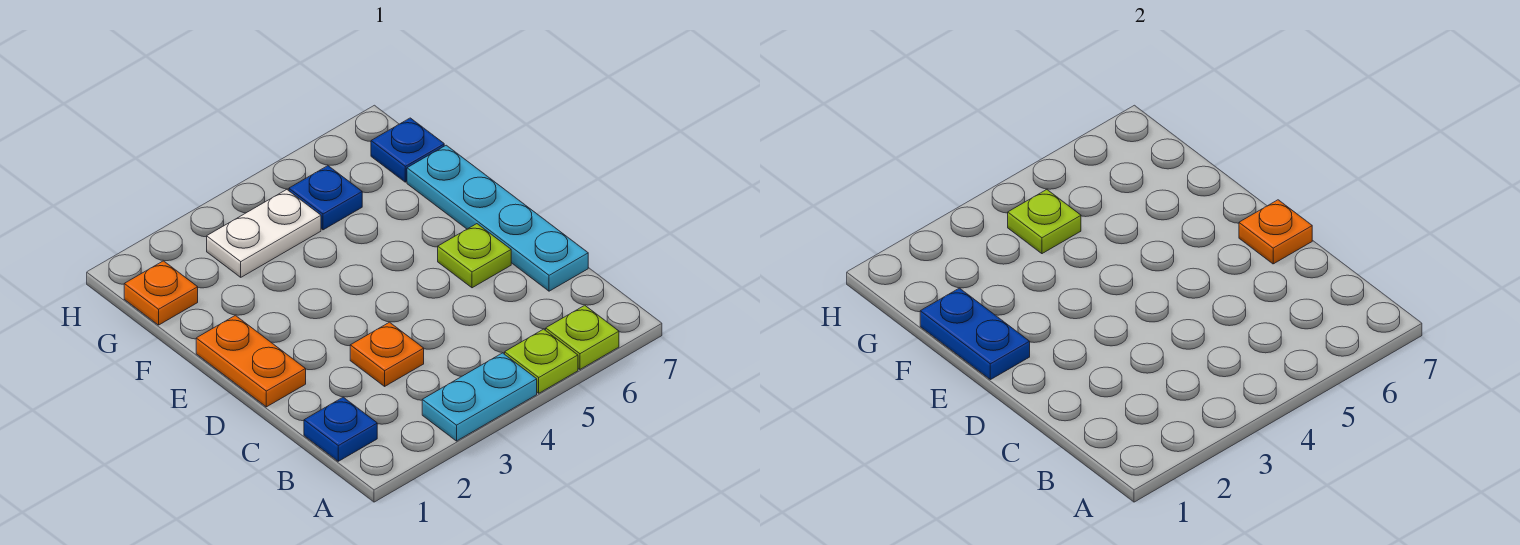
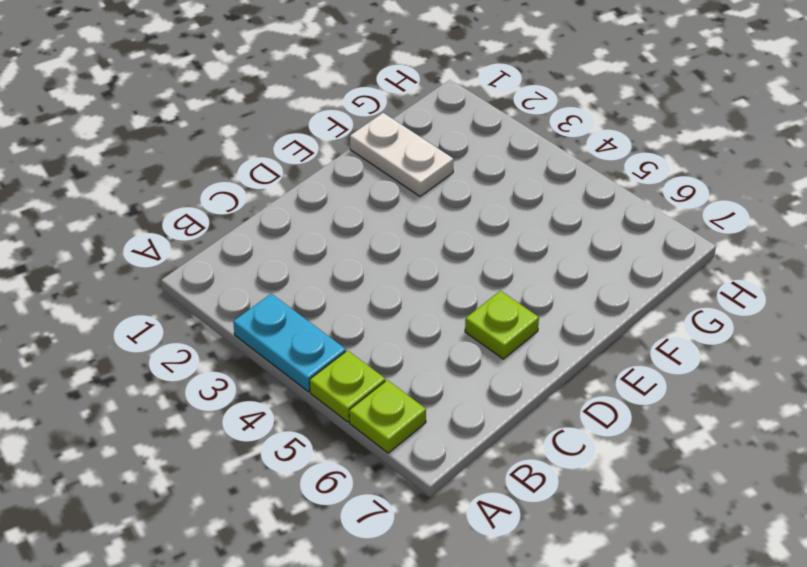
white plate F1:F2 level 1 -> white plate G3:G4 level 1
none -> blue plate B1 level 1
none -> orange plate C3 level 1
none -> cyan plate C7:F7 level 1

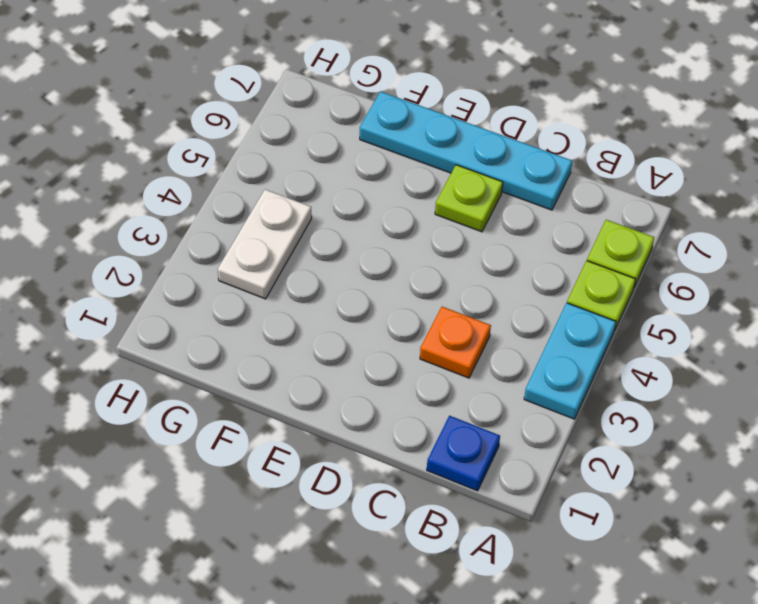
none -> orange plate D1:E1 level 1
none -> orange plate G1 level 1
none -> blue plate G5 level 1

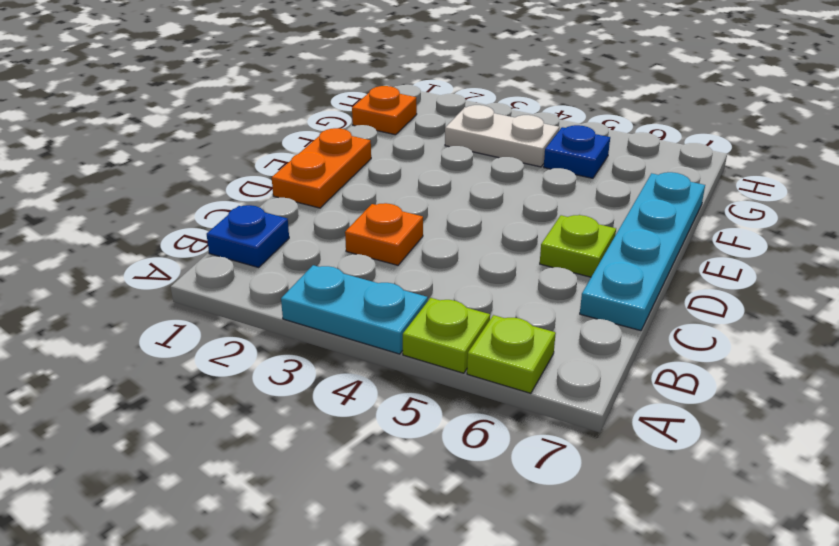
none -> blue plate G7 level 1
none -> orange plate D7 level 2
none -> blue plate E1:F1 level 2

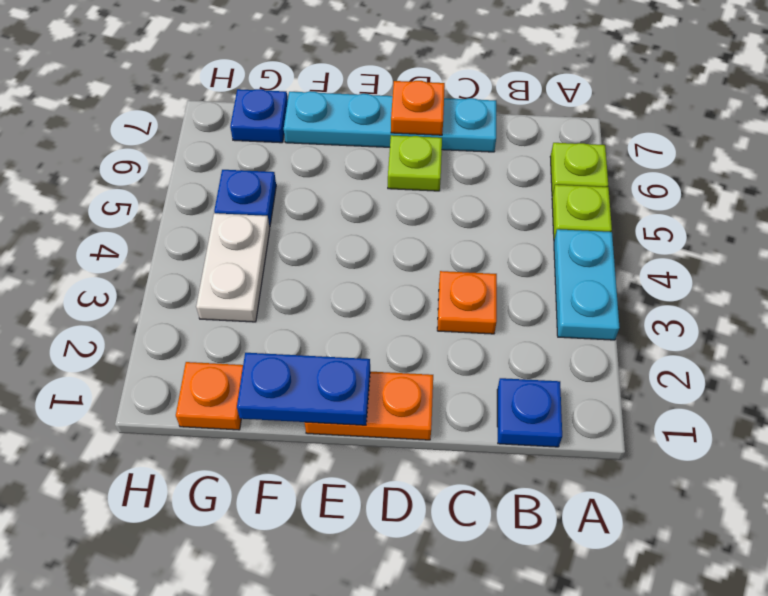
none -> lime plate G4 level 2

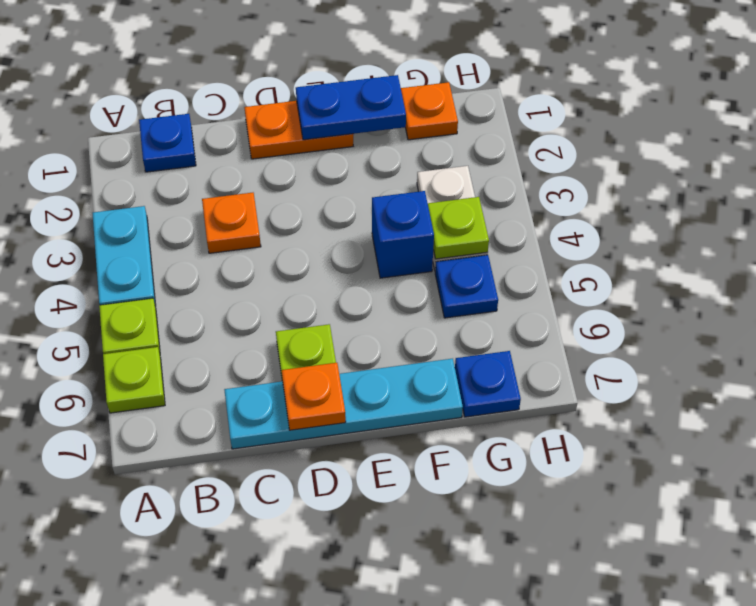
blue brick F4 level 1 -> none

